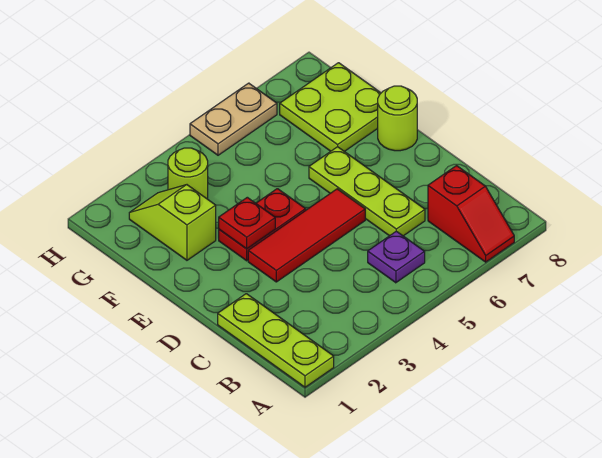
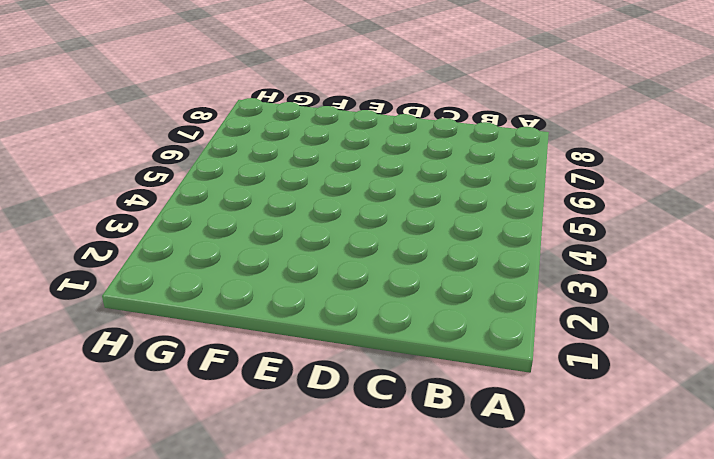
none -> lime plate A1:C1 level 1
none -> red slope A7:B7 level 1 top B
none -> purple plate B5 level 1

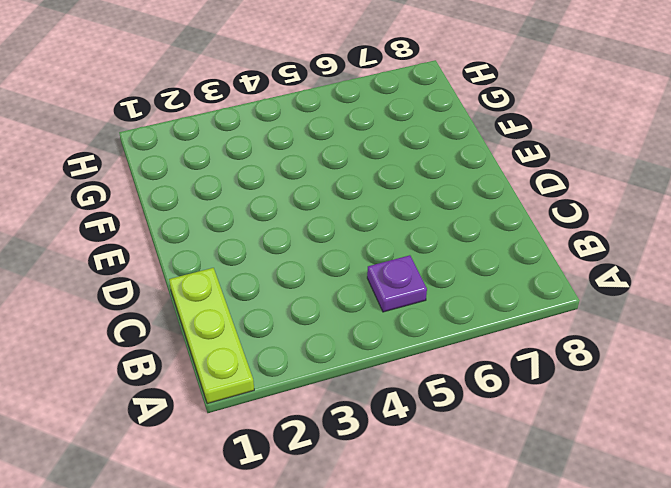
none -> red slope A7:B7 level 1 top B
none -> lime plate C6:E6 level 1
none -> red tile D3:D5 level 1

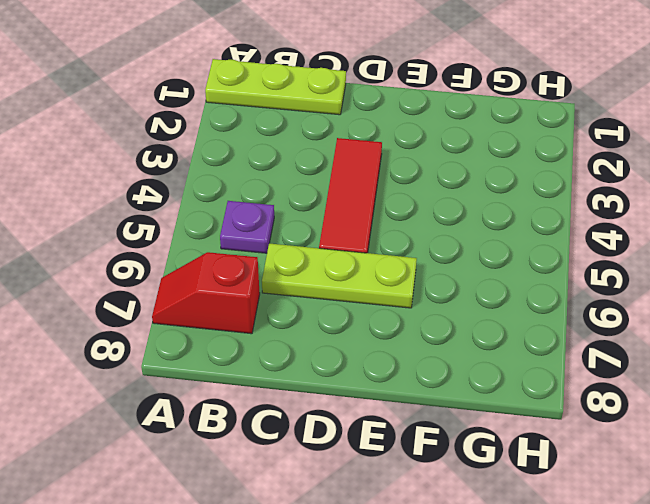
none -> red plate E3:E4 level 1
none -> lime round brick E8 level 1
none -> lime slope F2:G2 level 1 top F

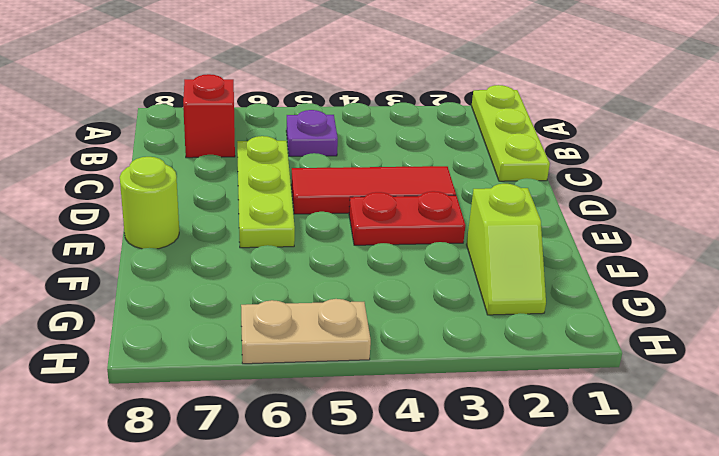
none -> lime plate F7:G8 level 1
none -> lime round brick G3 level 1
none -> red plate E3 level 2

